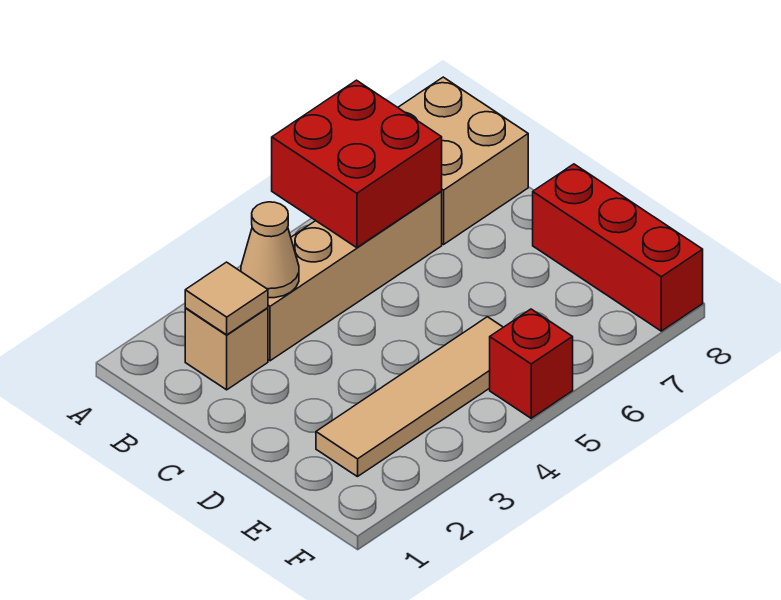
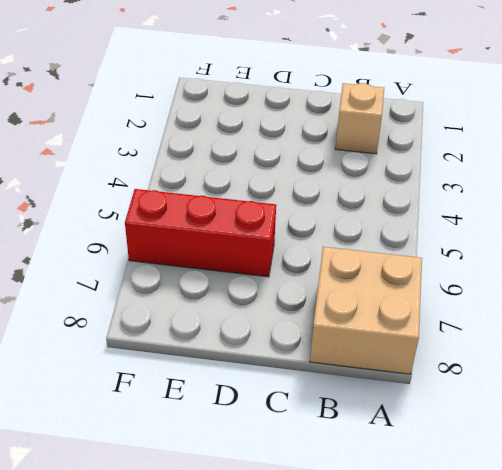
red brick D6:F6 level 1 -> red brick D8:F8 level 1
none -> tan brick B3:B6 level 1
none -> tan tile E2:E5 level 1

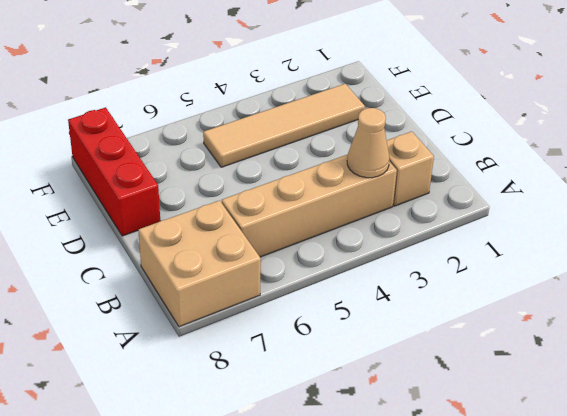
none -> red brick F5 level 1
none -> red brick A5:B6 level 2

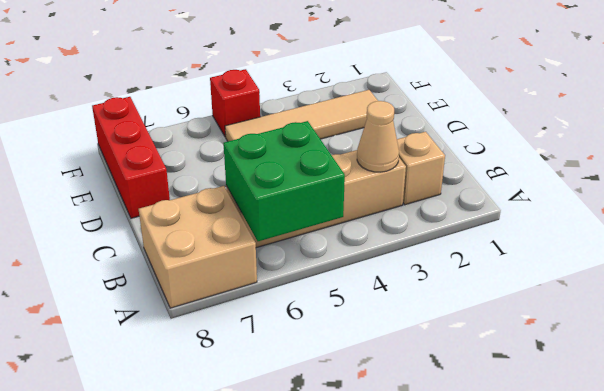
green brick A5:B6 level 2 -> red brick A5:B6 level 2
none -> tan tile B2 level 2

